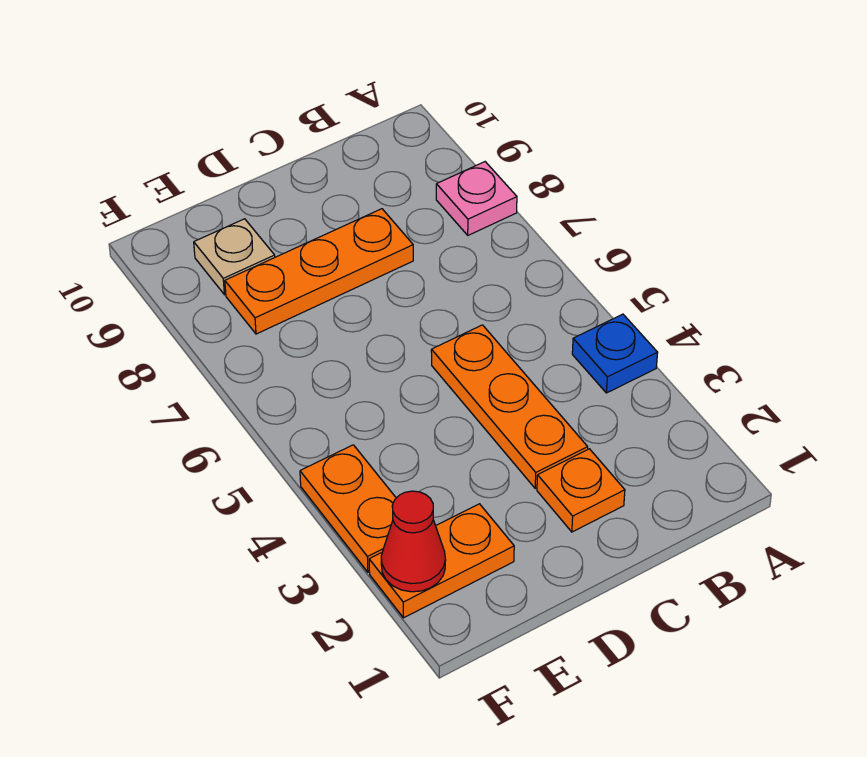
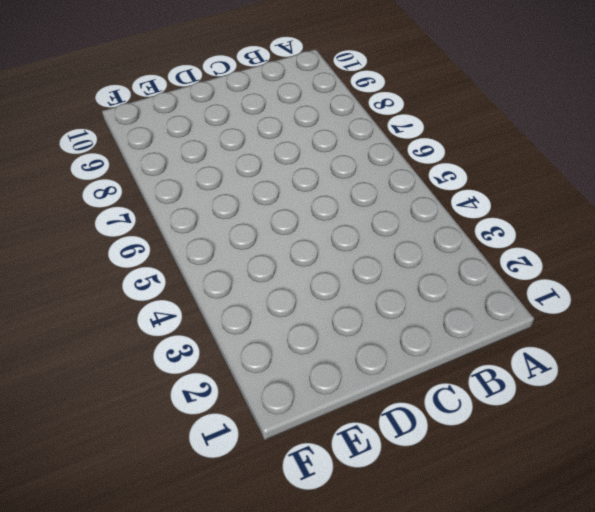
none -> blue plate A4 level 1
none -> pink plate A8 level 1

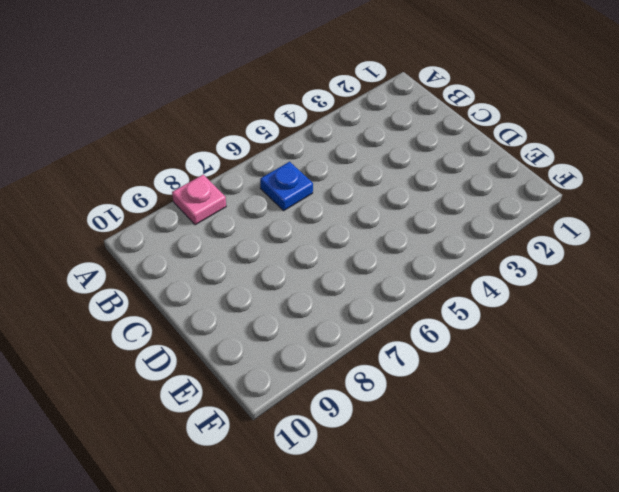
blue plate B6 level 1 -> blue plate A4 level 1
none -> orange plate C2 level 1
none -> orange plate C3:C5 level 1

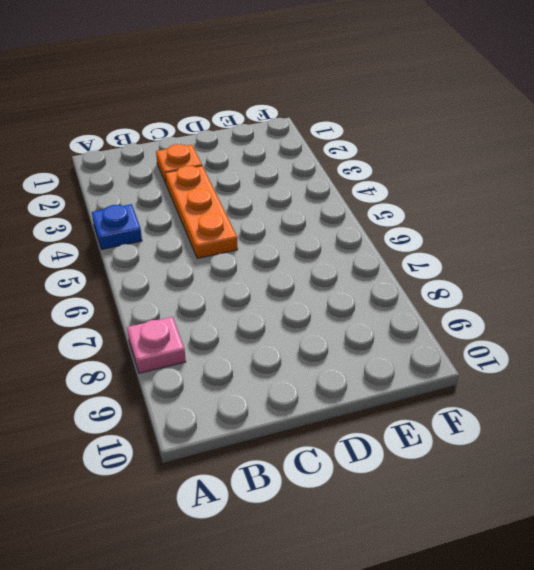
none -> orange plate C8:E8 level 1
none -> orange plate E2:F2 level 1

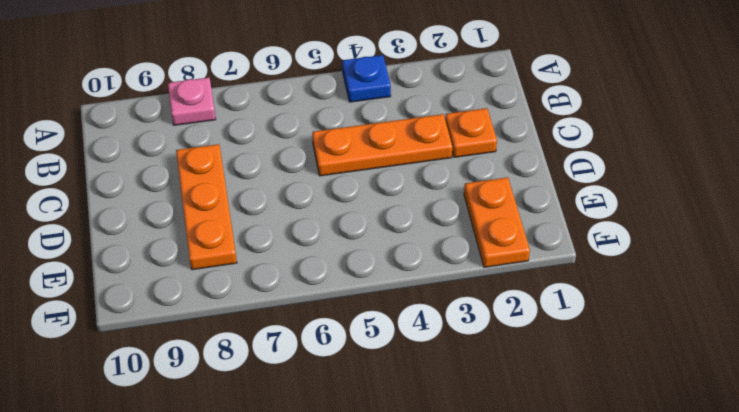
none -> tan plate E9 level 1
none -> orange plate F3:F4 level 1

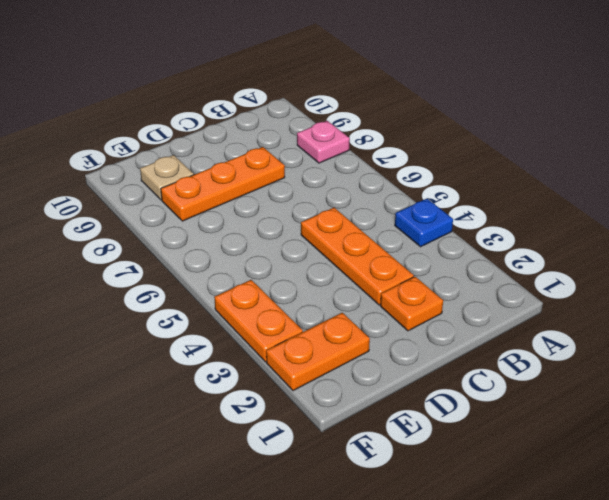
none -> red cone F2 level 2

